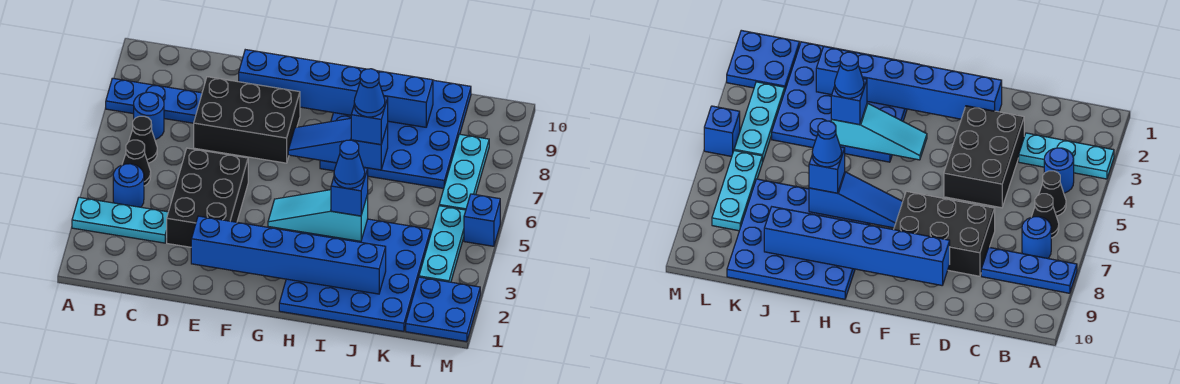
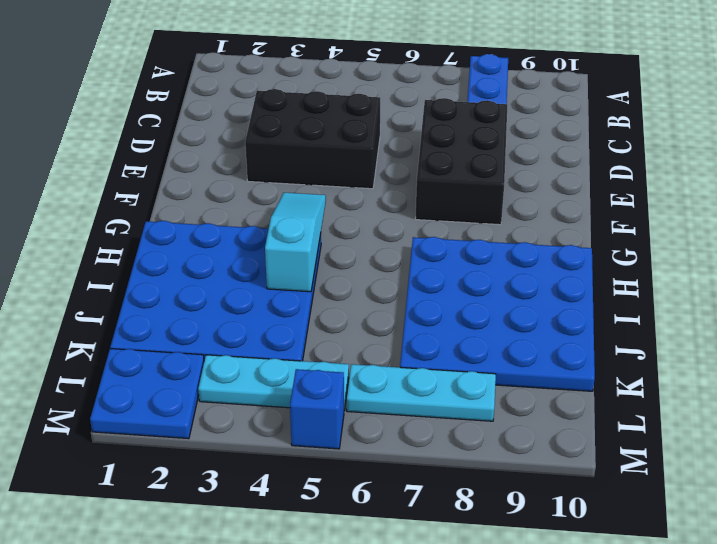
none -> cyan plate A3:C3 level 1
none -> blue round brick B4 level 1
none -> black cone B5 level 1

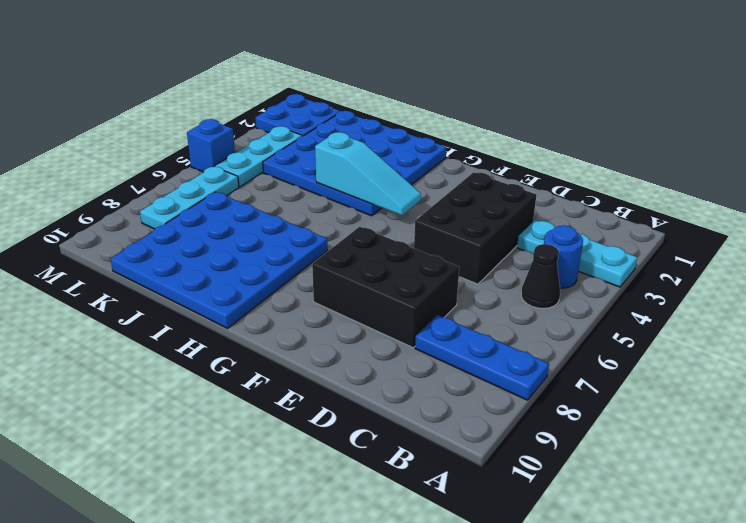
none -> black cone B6 level 1
none -> blue round brick B7 level 1
none -> blue brick E2:J2 level 2

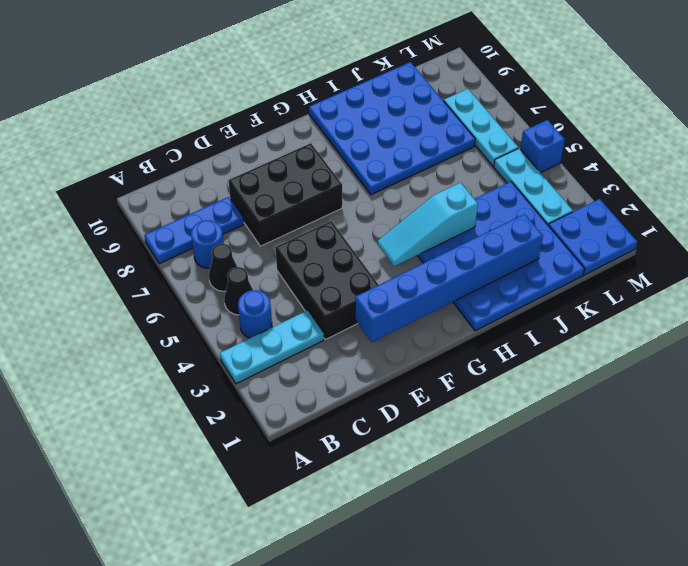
none -> blue brick E9:J9 level 2
none -> blue slope G7:I7 level 2 top I
none -> blue brick I4 level 3

